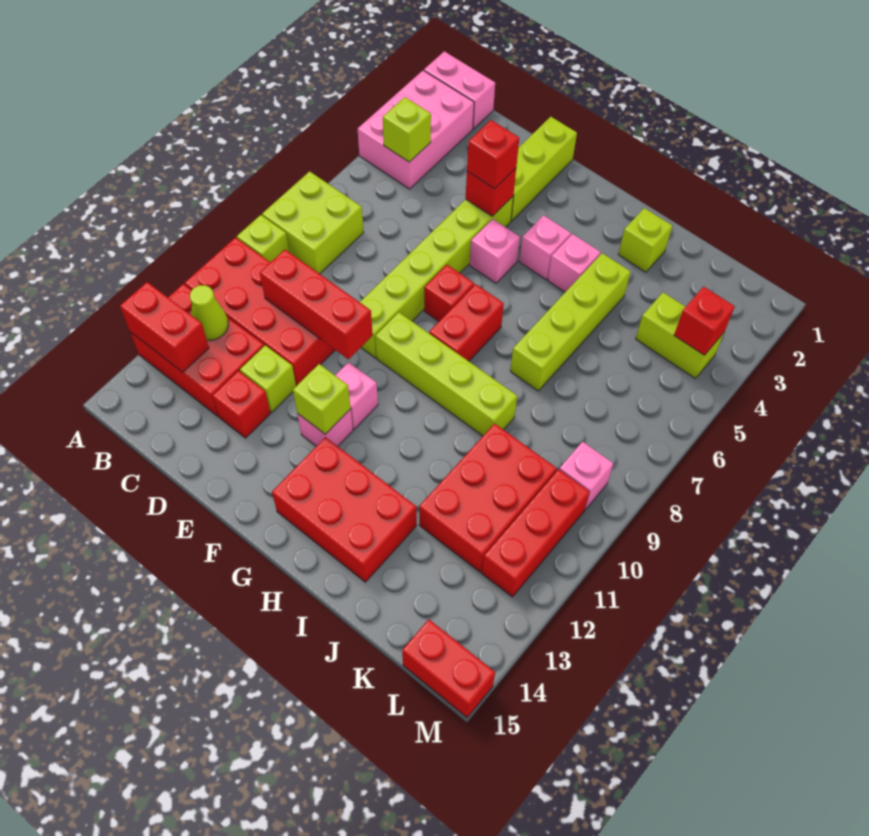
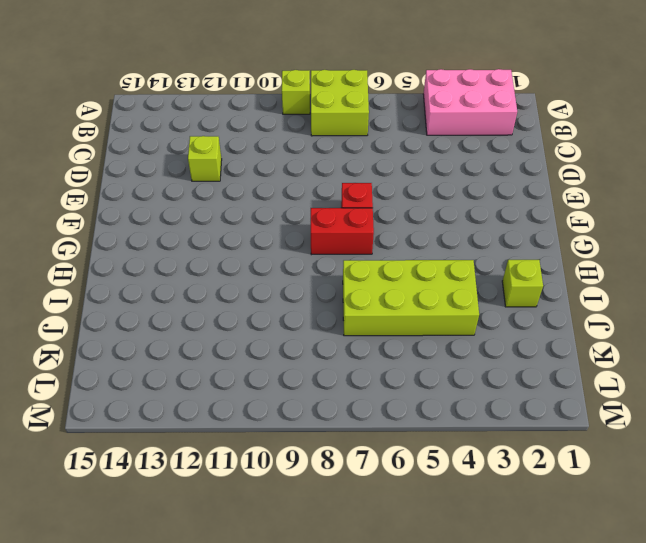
lime brick I4:J7 level 1 -> lime brick I4:I7 level 1
none -> pink brick A1:B1 level 1
none -> red brick A10:D11 level 1
none -> red brick A12:C13 level 1
none -> red brick D13 level 1

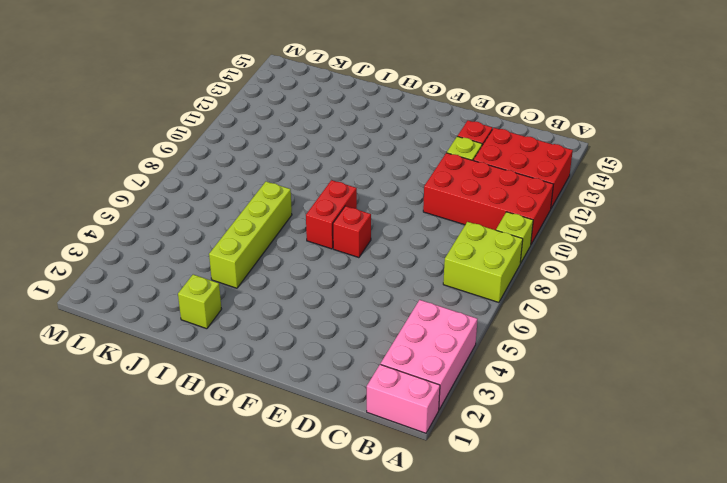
none -> lime brick E1:E3 level 1
none -> lime brick E4:E9 level 1
none -> pink brick F5 level 1
none -> lime brick F9:I9 level 1

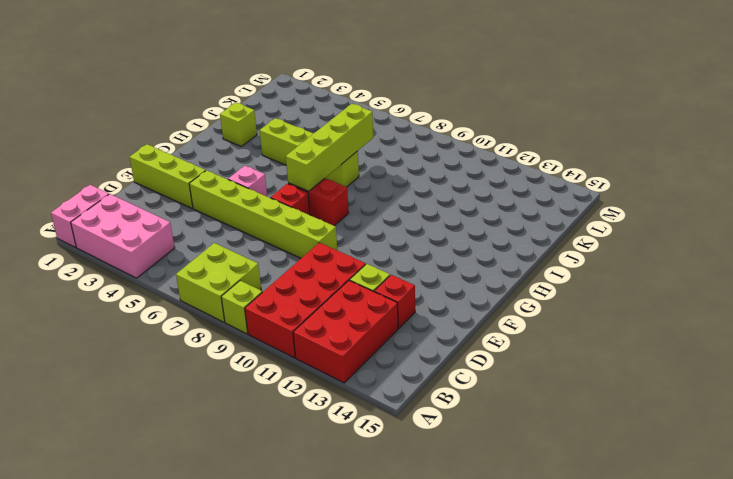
lime brick G7:J7 level 2 -> lime brick F9:I9 level 1
none -> pink brick F11 level 1
none -> pink brick F12 level 1
none -> pink brick G4 level 1
none -> red brick G13:I14 level 1

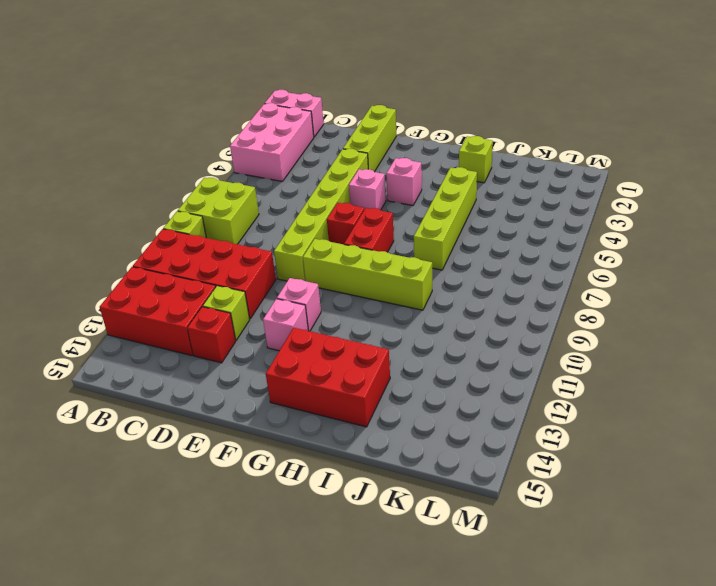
none -> pink brick H4 level 1
none -> red brick J10:K12 level 1
none -> lime brick K4:L4 level 1
none -> pink brick L9 level 1

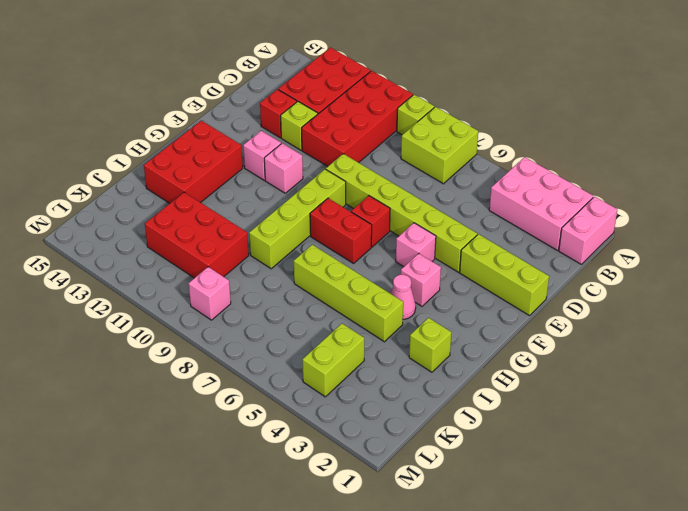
pink cone H4 level 1 -> pink brick H4 level 1
none -> red brick L10:L12 level 1
none -> red brick L15:M15 level 1
none -> red brick A13:B13 level 2
none -> lime brick B4 level 2

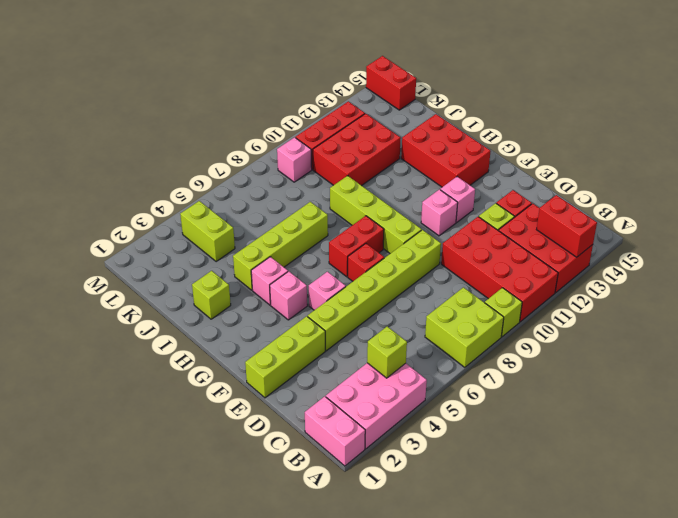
none -> lime cone B12 level 2
none -> red brick C10:E10 level 2
none -> red brick E4 level 2
none -> lime brick F12 level 2

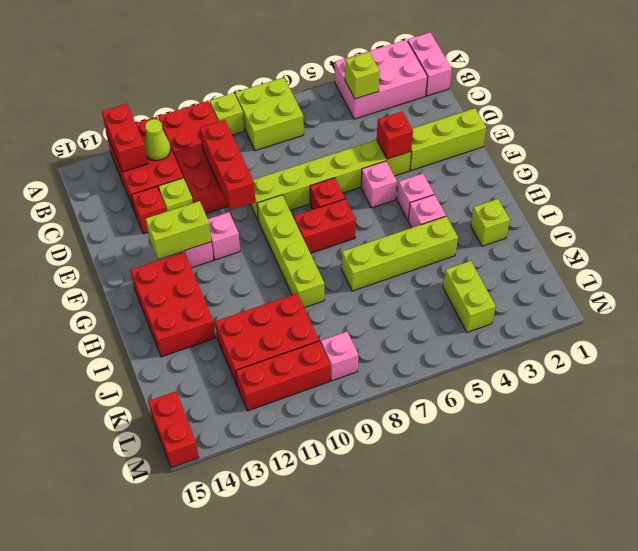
lime brick F12:F13 level 2 -> lime brick F12 level 2
none -> red brick L4 level 2
none -> red brick E4 level 3

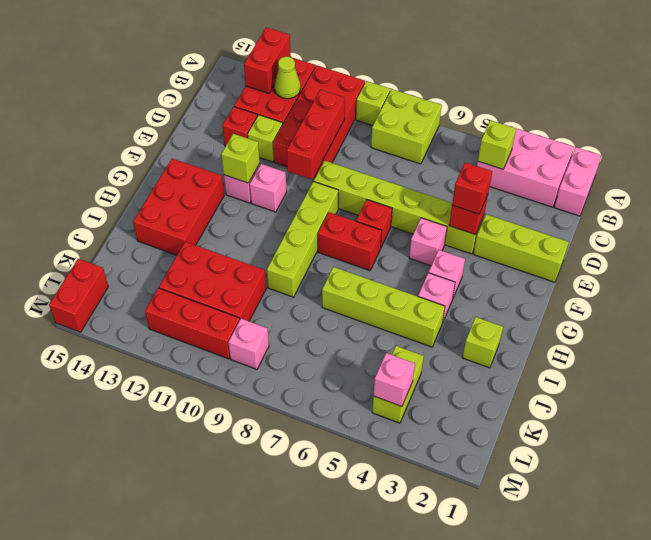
pink brick L4 level 2 -> red brick L4 level 2

